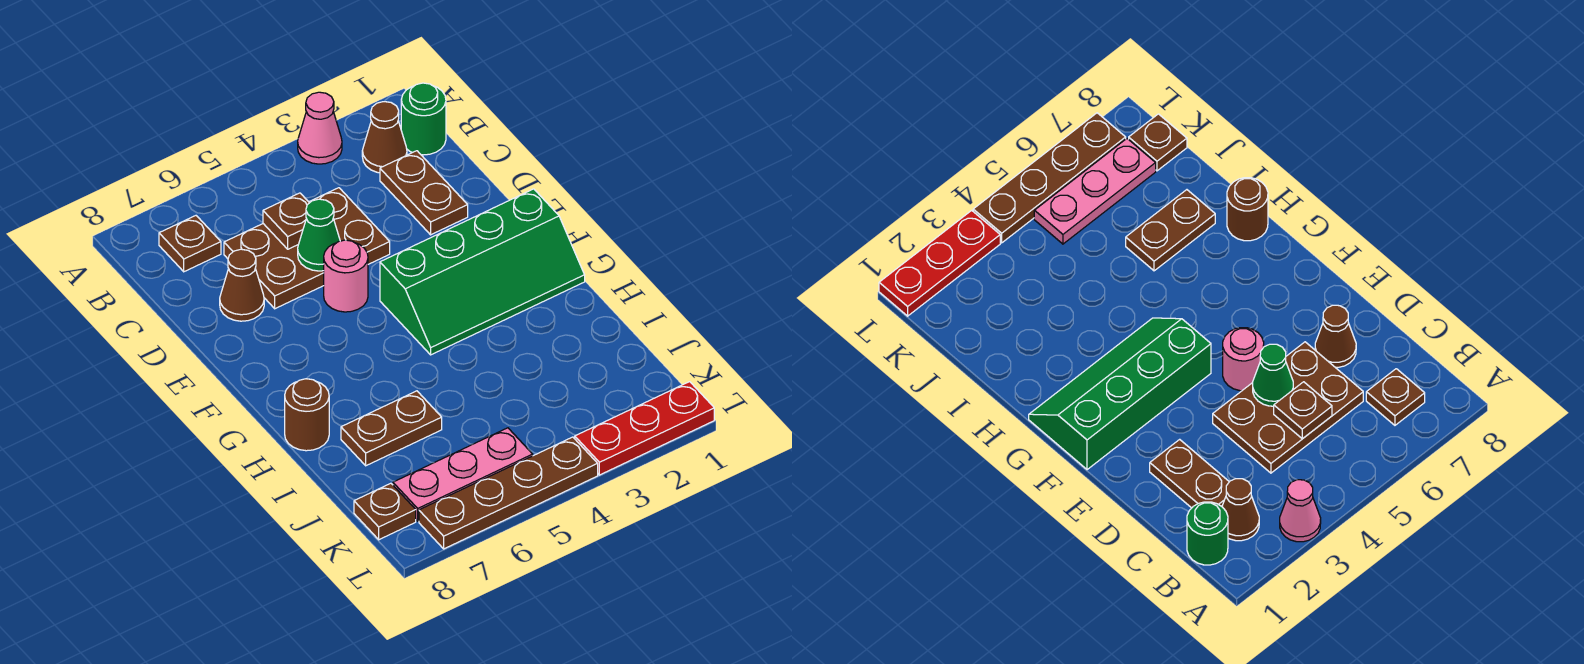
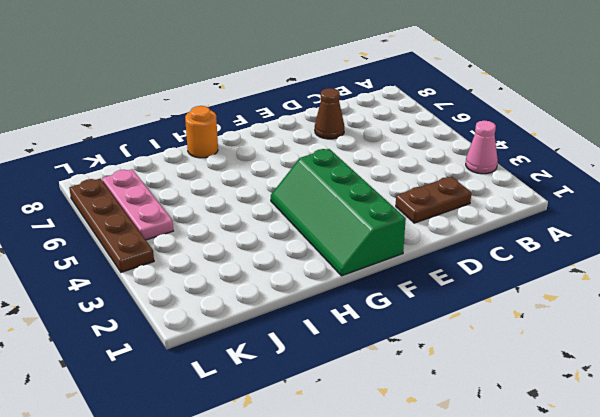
orange round brick H8 level 1 -> brown round brick H8 level 1
none -> green round brick B1 level 1
none -> brown cone B2 level 1
none -> brown plate B7 level 1

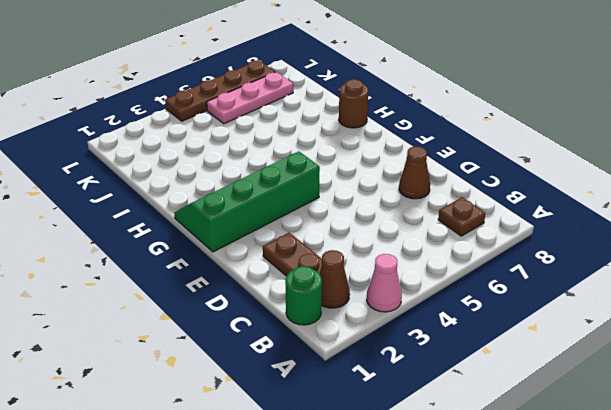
none -> brown plate C4:D6 level 1
none -> pink round brick E5 level 1
none -> brown plate I6:I7 level 1

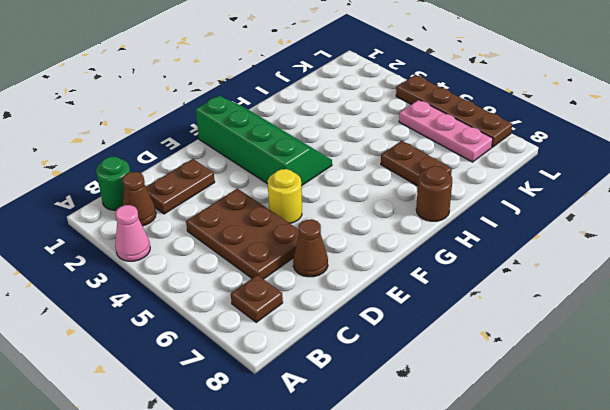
yellow round brick E5 level 1 -> pink round brick E5 level 1
none -> brown plate K8 level 1
none -> red plate L1:L3 level 1
none -> brown plate C5 level 2

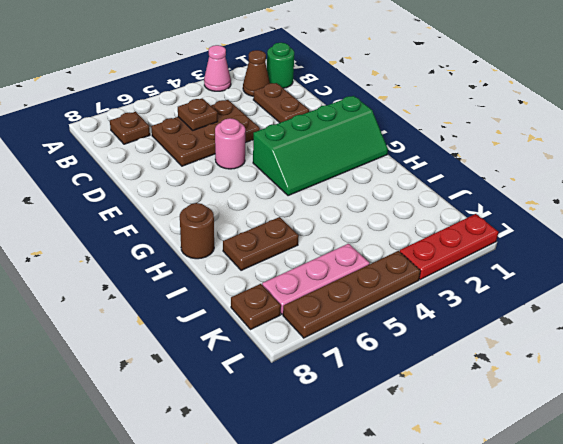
none -> brown cone D7 level 1
none -> green cone D5 level 2

